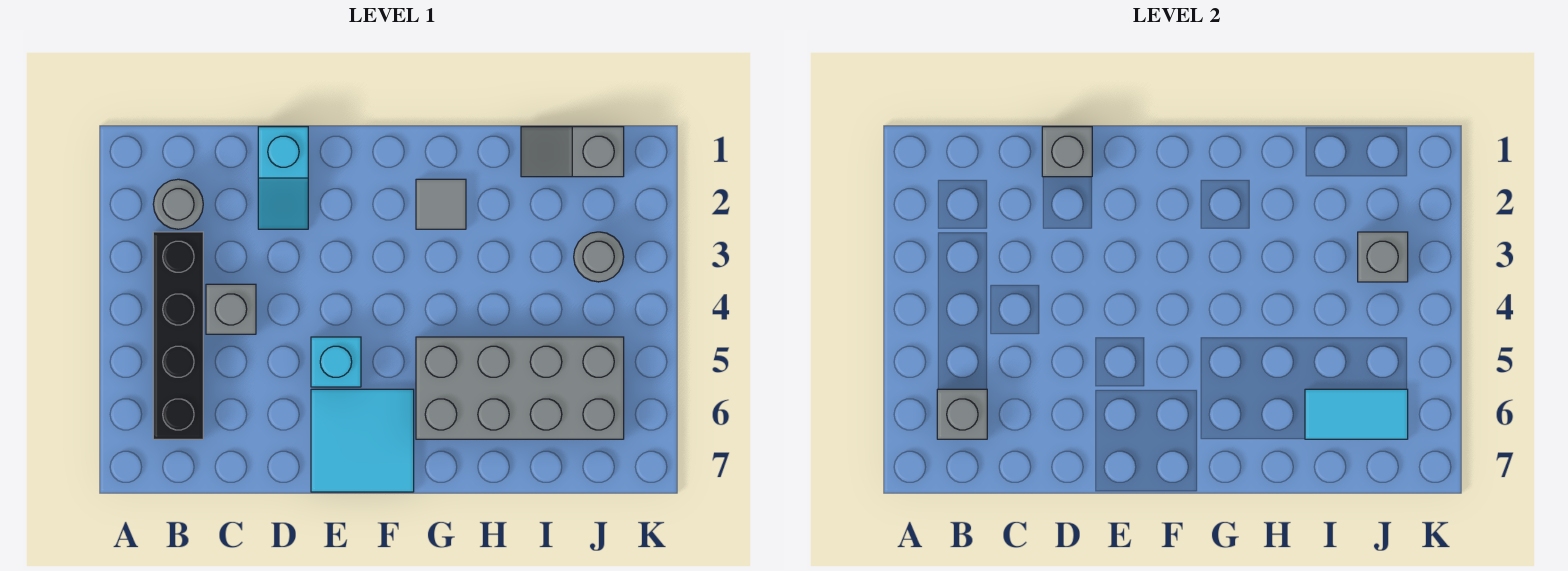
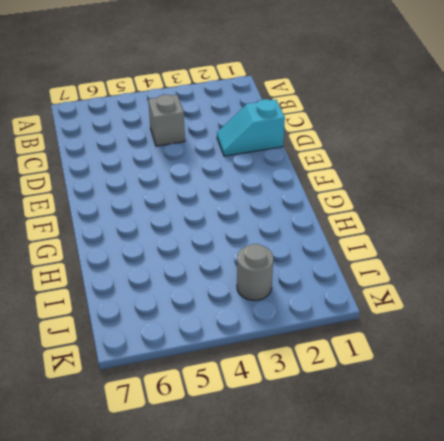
none -> grey round brick B2 level 1
none -> black brick B3:B6 level 1
none -> cyan brick E5 level 1

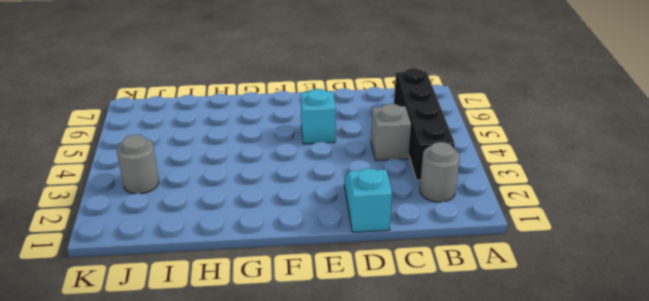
none -> cyan tile E6:F7 level 1
none -> grey tile G2 level 1
none -> grey brick G5:J6 level 1

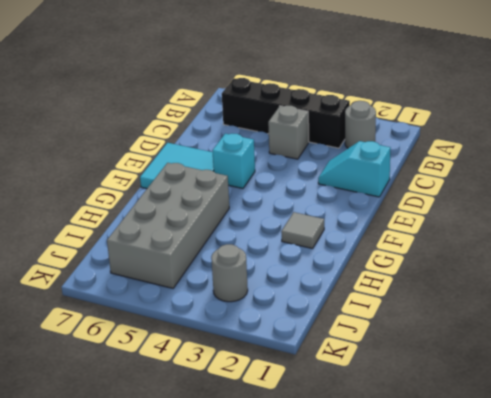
none -> grey slope I1:J1 level 1 top J
none -> grey brick B6 level 2
none -> grey brick D1 level 2

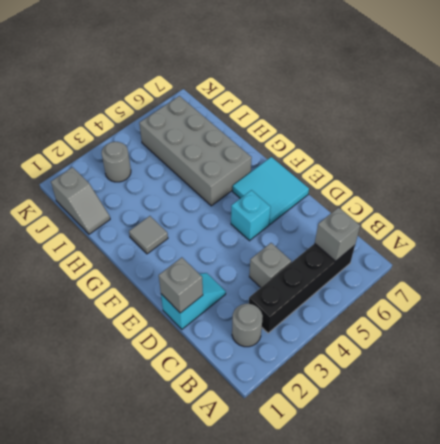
none -> cyan tile I6:J6 level 2
none -> grey brick J3 level 2

